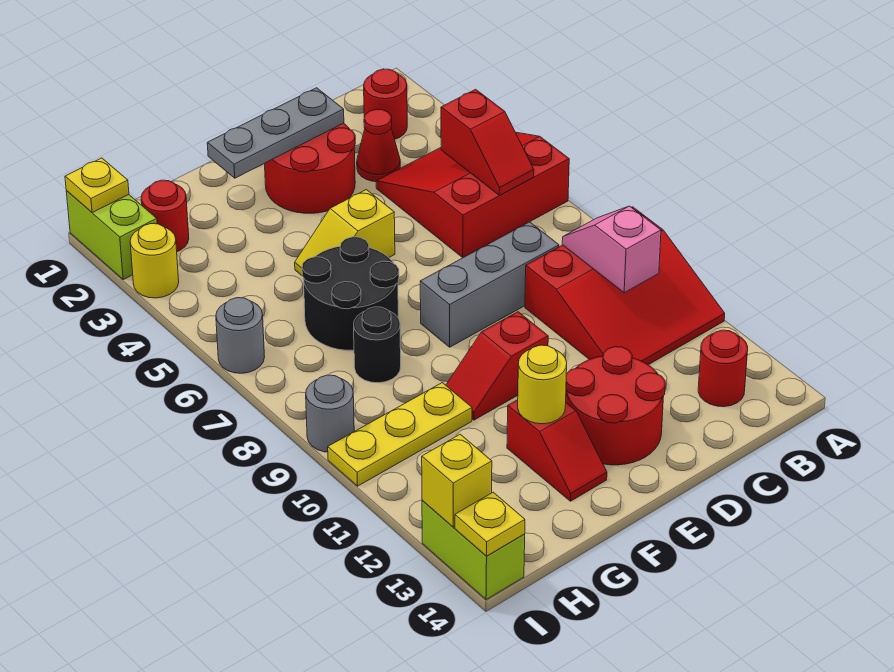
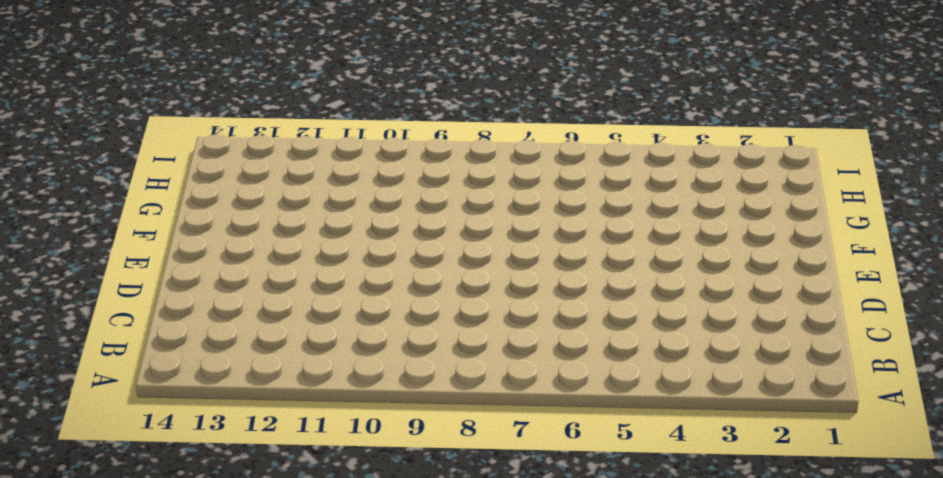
none -> red slope A4:C6 level 1 top 6
none -> red slope A9:C11 level 1 top 9
none -> red round brick B2 level 1

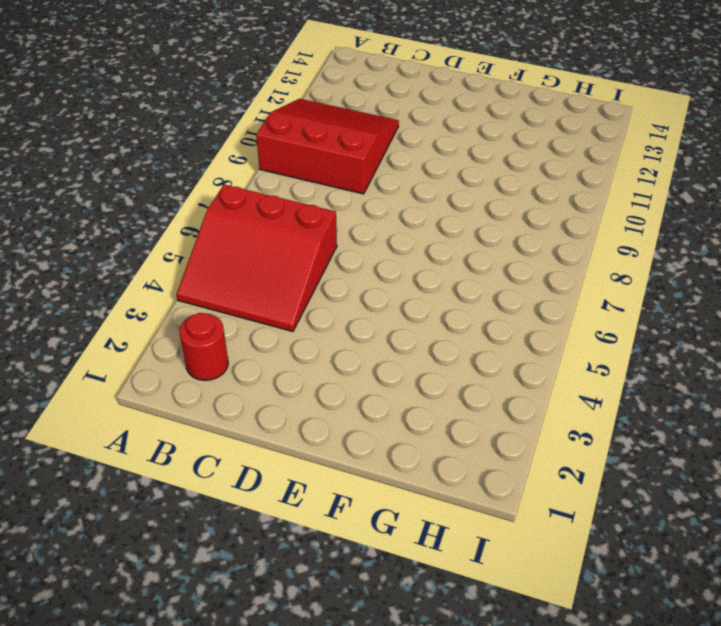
none -> red round brick B13 level 1
none -> red cone C3 level 1
none -> grey brick C8:E8 level 1

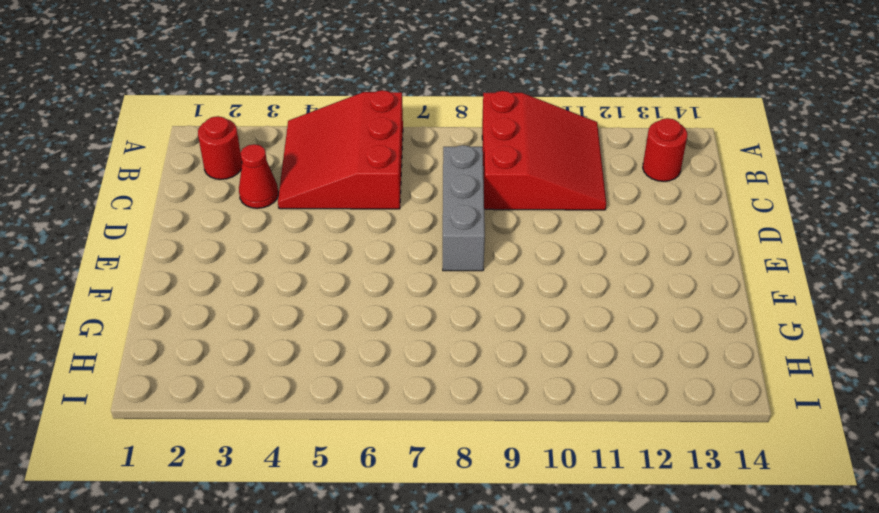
none -> red round brick D2:E3 level 1
none -> red round brick D12:E13 level 1
none -> yellow slope E5:F5 level 1 top E

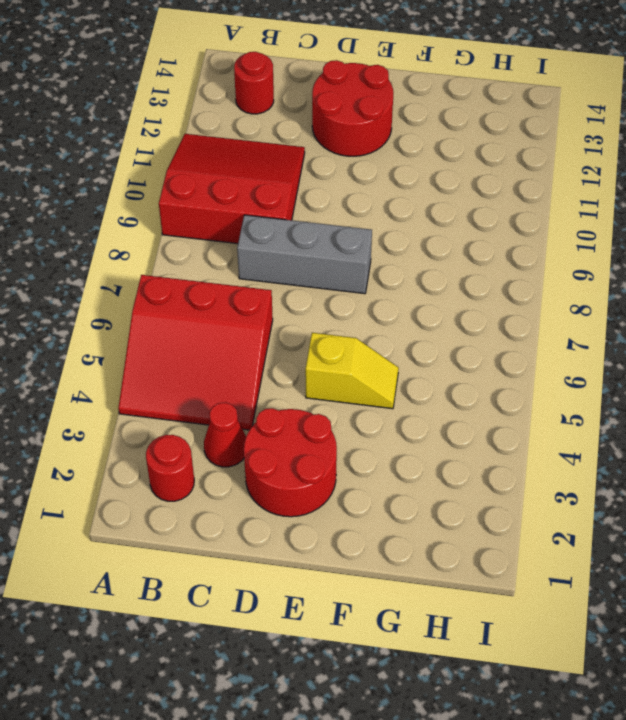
none -> red slope E10:F10 level 1 top E
none -> black round brick F6:G7 level 1
none -> red slope F12:F13 level 1 top 12

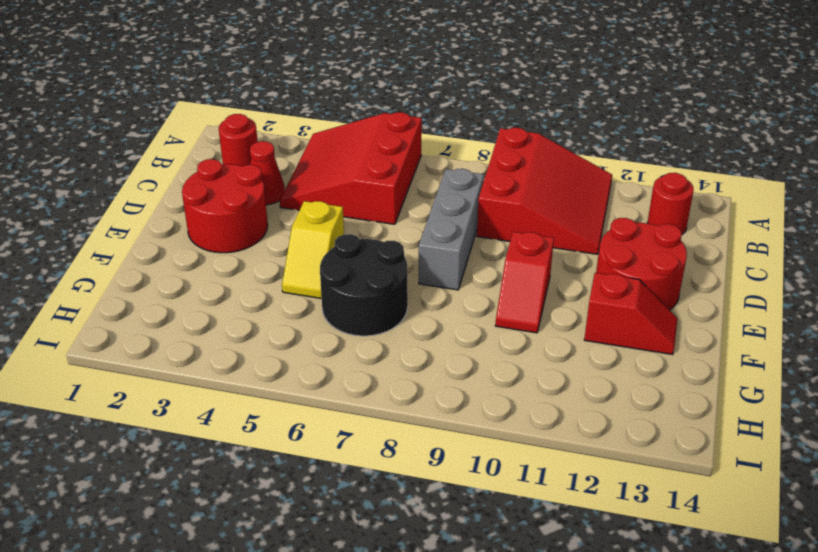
none -> black round brick G8 level 1
none -> yellow plate G10:I10 level 1
none -> red round brick H2 level 1

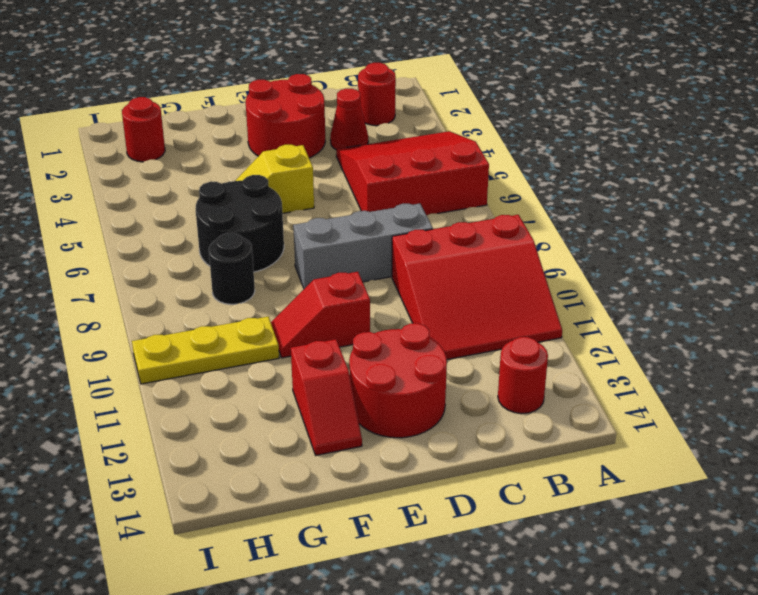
none -> lime brick I1:I2 level 1
none -> yellow round brick I3 level 1
none -> grey round brick I6 level 1

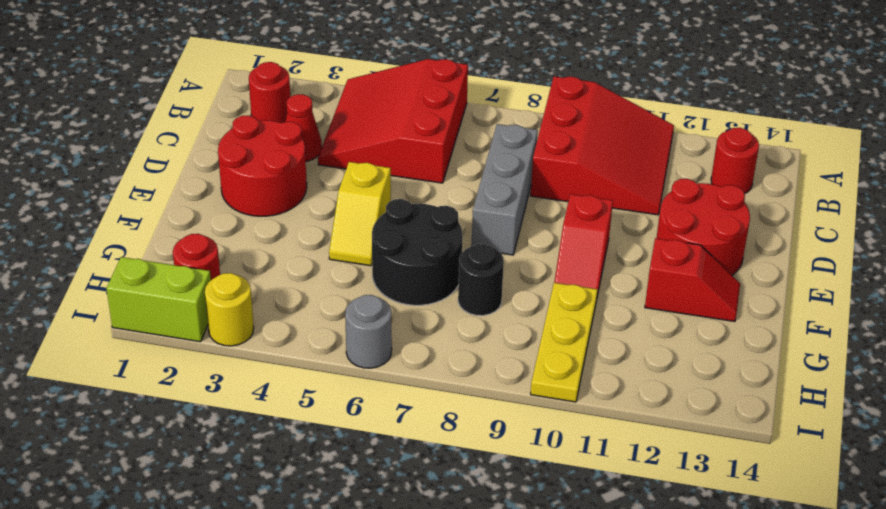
none -> grey round brick I9 level 1
none -> lime brick I13:I14 level 1
none -> red slope B5:B6 level 2 top 5

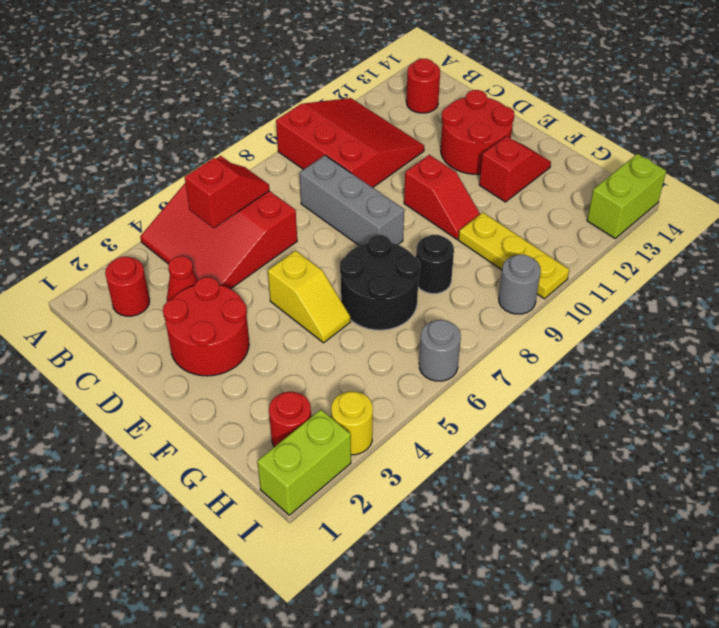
none -> pink slope B9:B10 level 2 top 10
none -> grey plate D2:F2 level 2
none -> yellow round brick F12 level 2

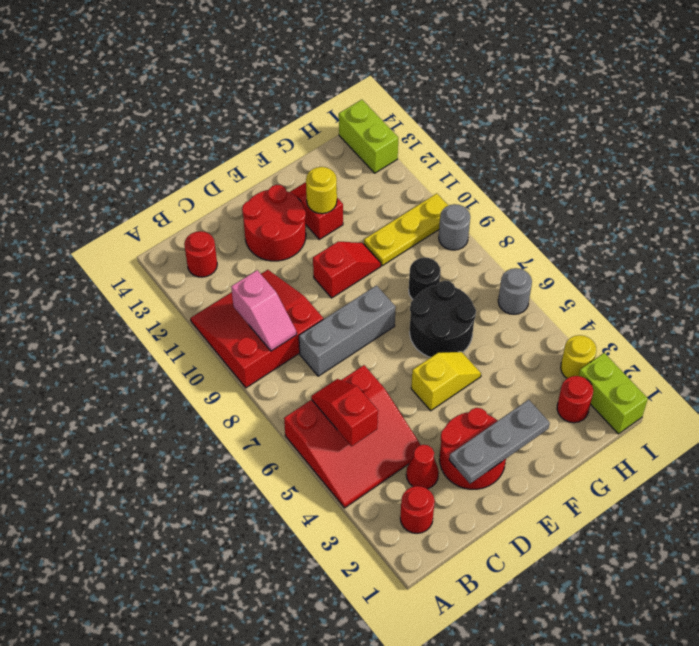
none -> yellow plate I1 level 2
none -> yellow brick I13 level 2
none -> yellow plate I14 level 2

